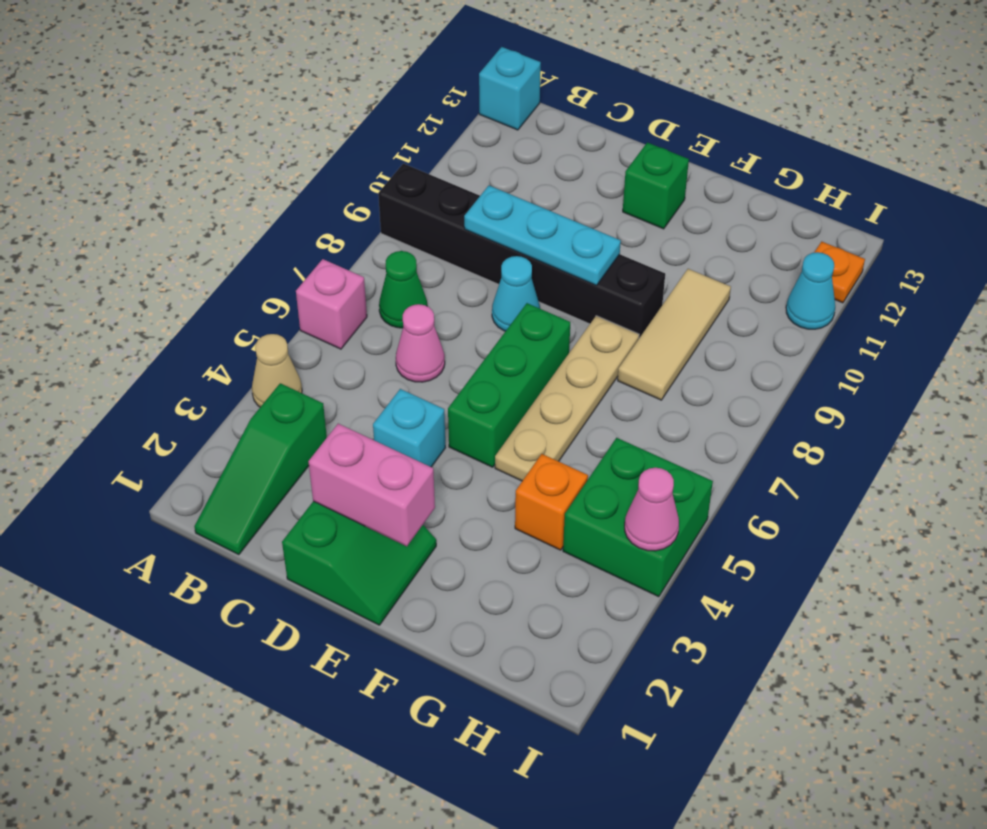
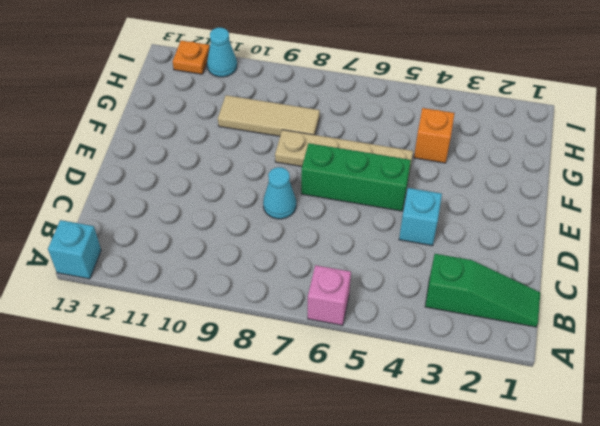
none -> tan cone A4 level 1
none -> black brick A9:F9 level 1
none -> green cone B7 level 1

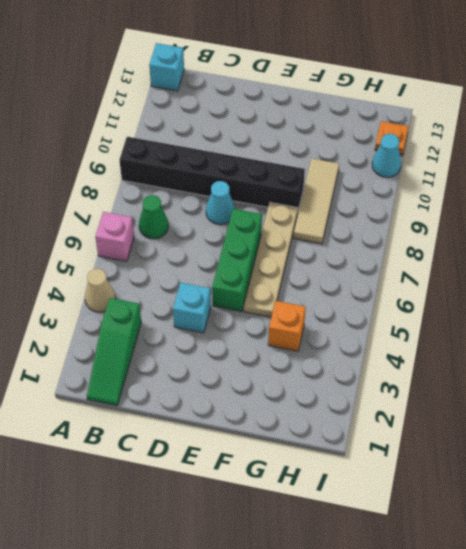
none -> pink cone C6 level 1
none -> green slope D1:E2 level 1 top D
none -> green brick E12 level 1

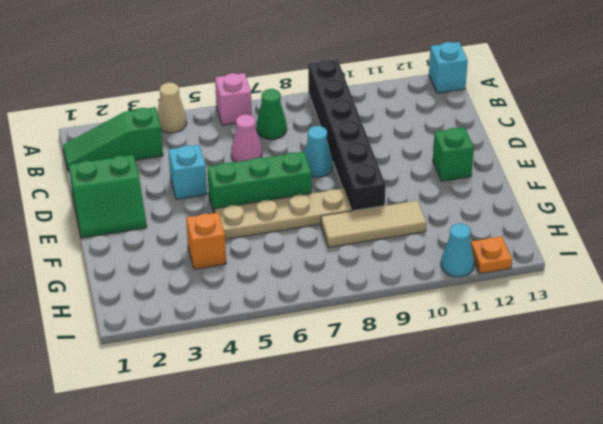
none -> green brick H4:I5 level 1
none -> cyan plate C9:E9 level 2
none -> pink brick D2:E2 level 2

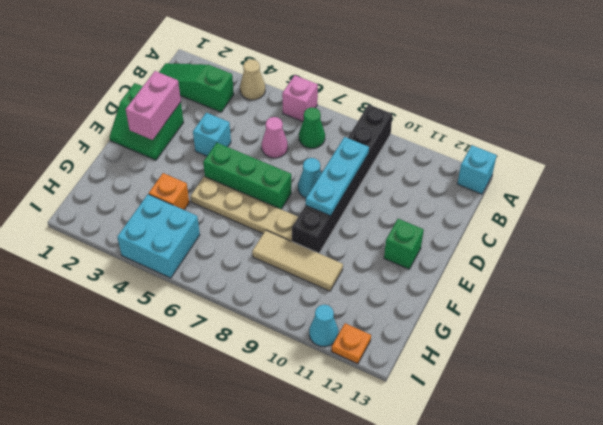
cyan brick H4:I5 level 1 -> green brick H4:I5 level 1
none -> pink cone I4 level 2

